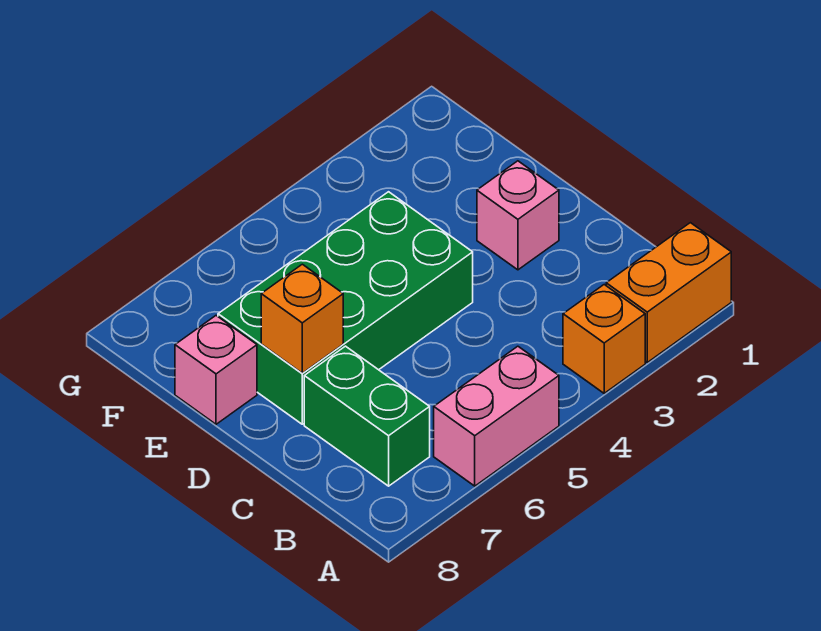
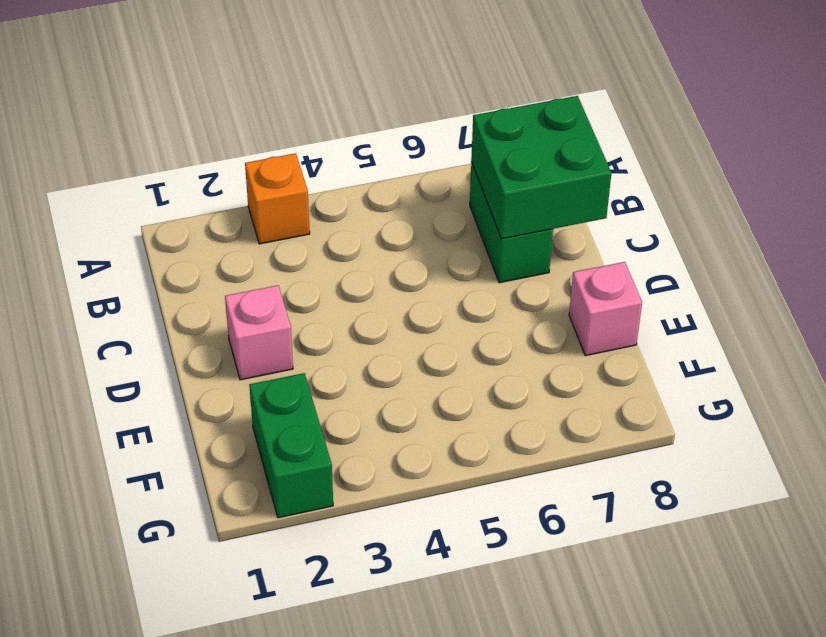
green brick B7:C8 level 2 -> none
green brick F2:G2 level 1 -> none
none -> orange brick A1:A2 level 1
none -> pink brick A5:A6 level 1

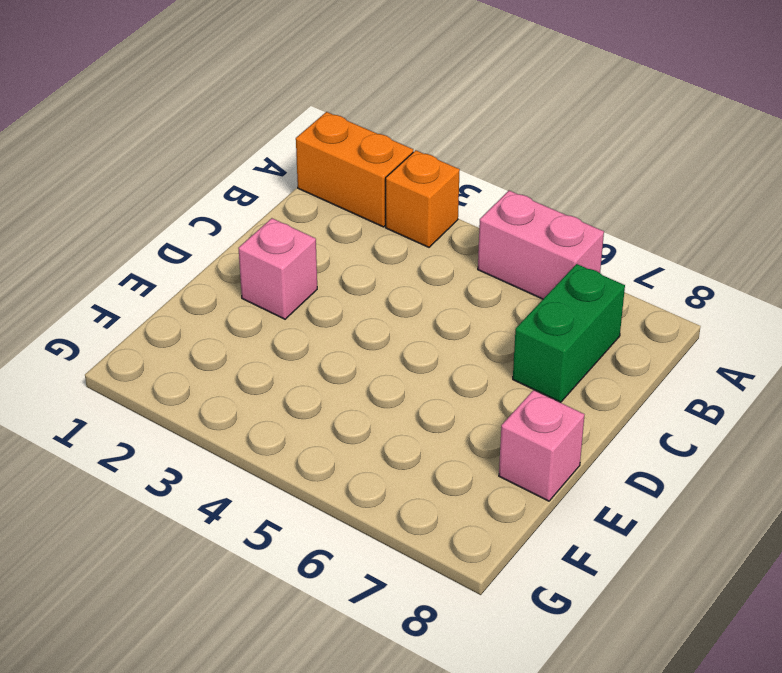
none -> green brick D4:E7 level 1
none -> orange brick D7 level 2

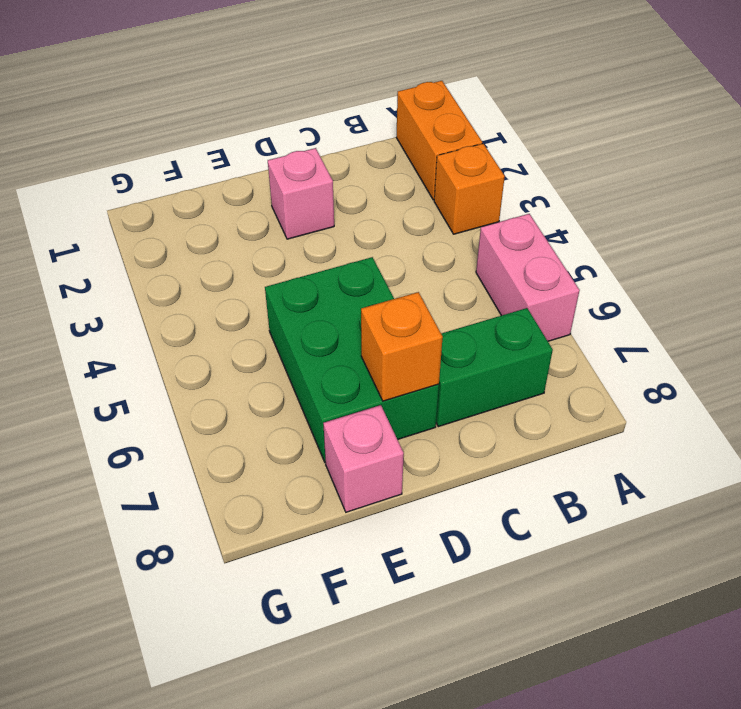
green brick D5:E7 level 1 -> green brick D4:E7 level 1

